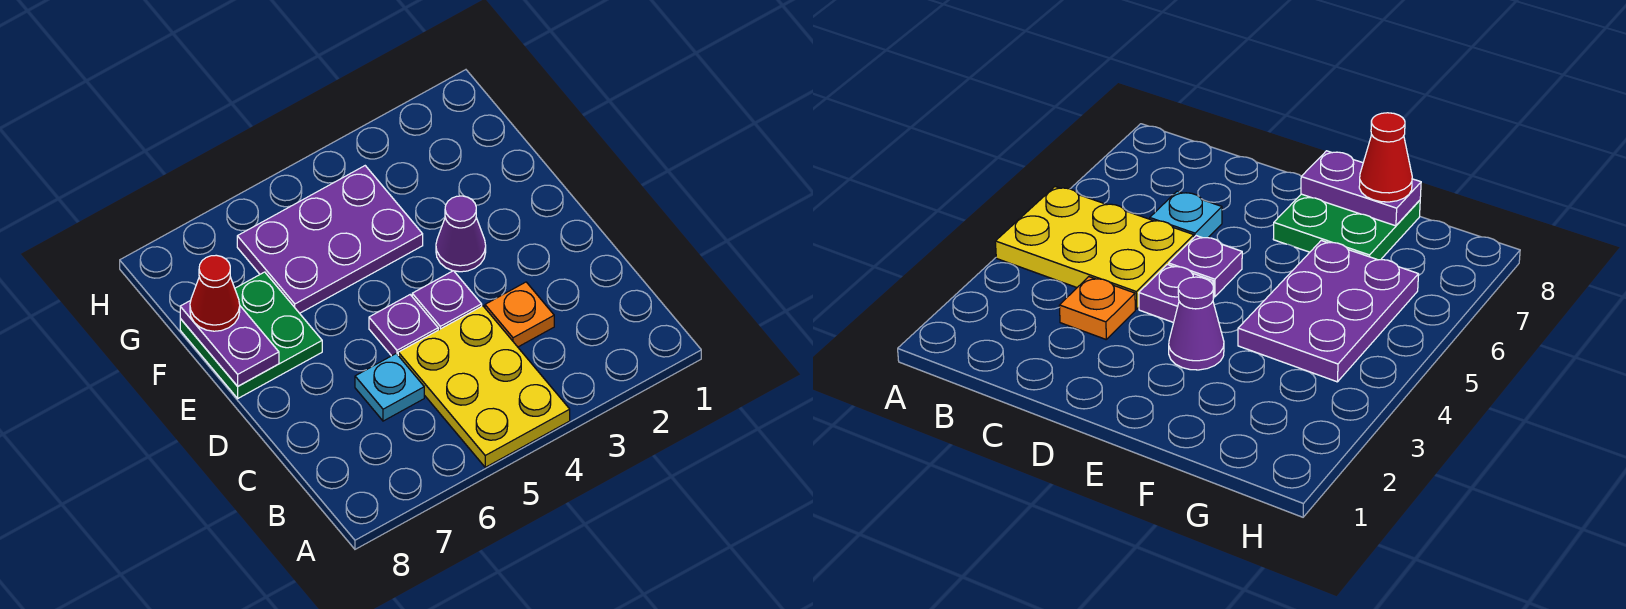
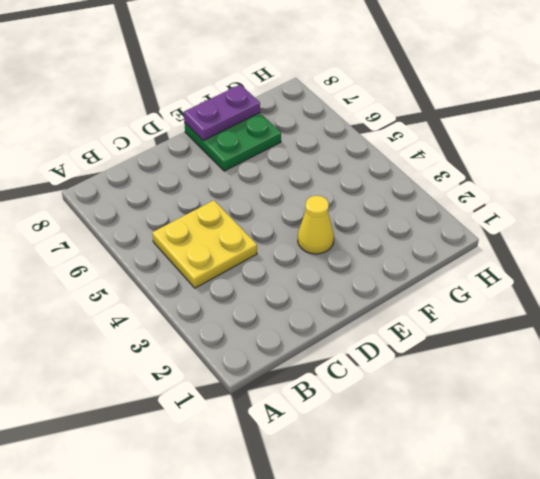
yellow plate B4:C5 level 1 -> yellow plate A4:C5 level 1
yellow cone E3 level 1 -> purple cone E3 level 1
none -> orange plate C3 level 1
none -> cyan plate C6 level 1

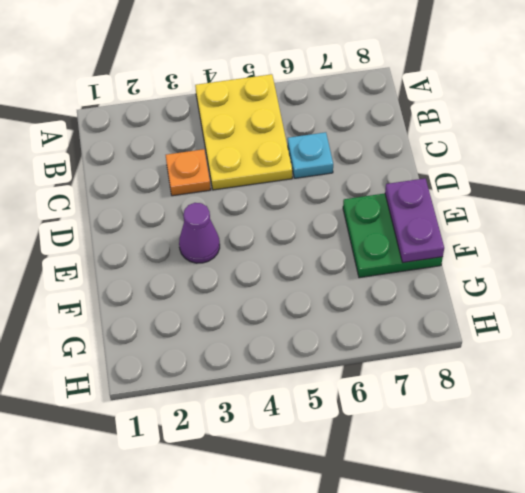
none -> purple plate D4 level 1
none -> purple plate D5 level 1

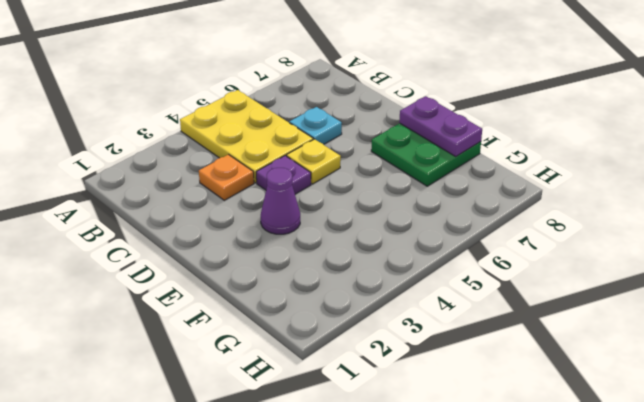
yellow plate D5 level 1 -> purple plate D5 level 1
none -> purple plate F4:G6 level 1
none -> red cone F8 level 3

